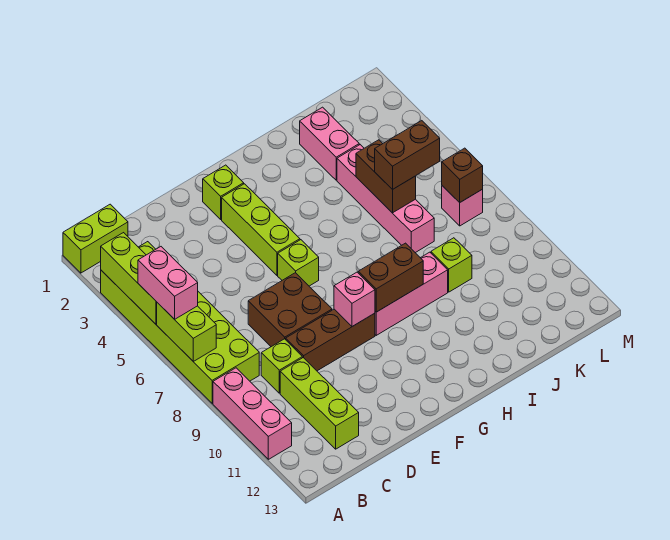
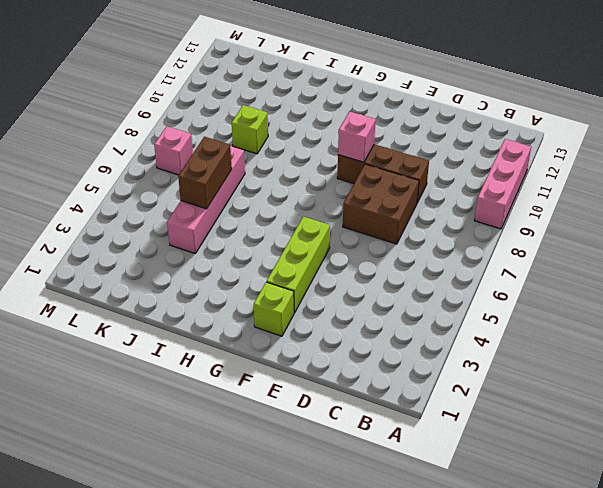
none -> lime brick A1:B1 level 1
none -> lime brick A3:B8 level 1
none -> lime brick C9 level 1

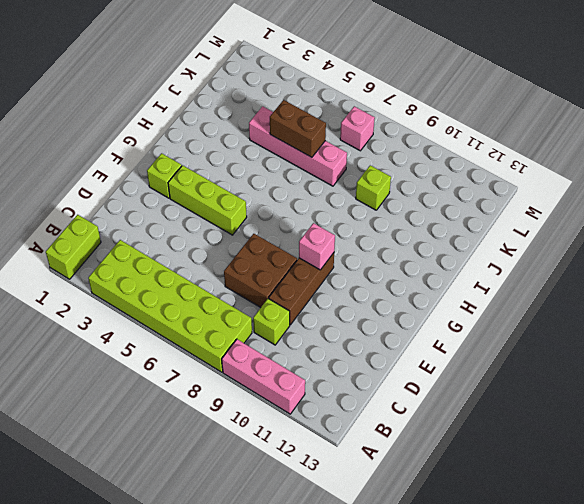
none -> lime brick C10:C12 level 1
none -> lime brick F6 level 1
none -> pink brick G9:I9 level 1

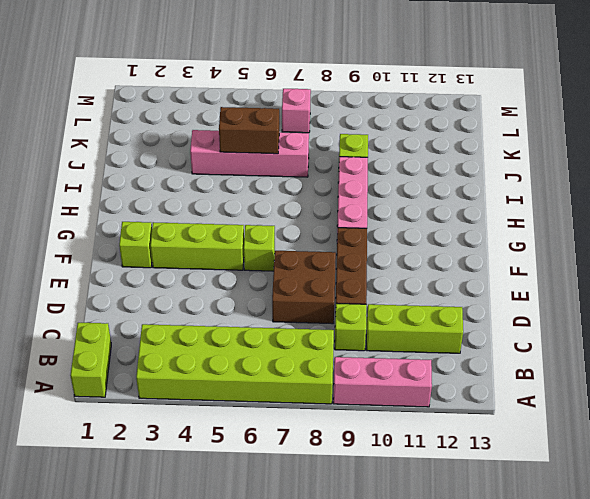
none -> pink brick J2:J3 level 1
none -> lime brick A3:A5 level 2
none -> lime brick A6:A7 level 2

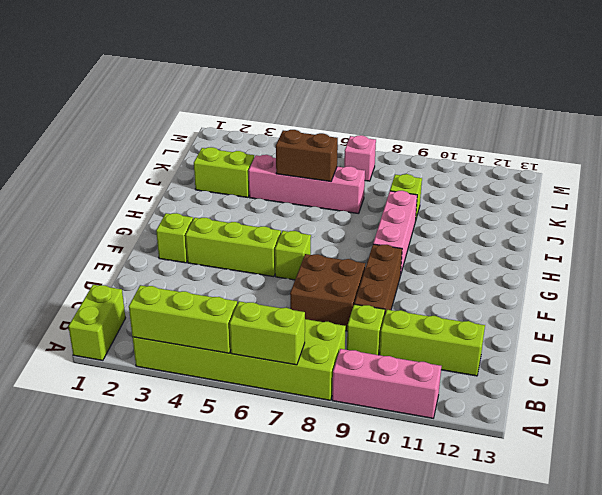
lime brick J2:J3 level 1 -> pink brick J2:J3 level 1
none -> pink brick F9 level 2
none -> brown brick G9:H9 level 2
none -> brown brick L7 level 2

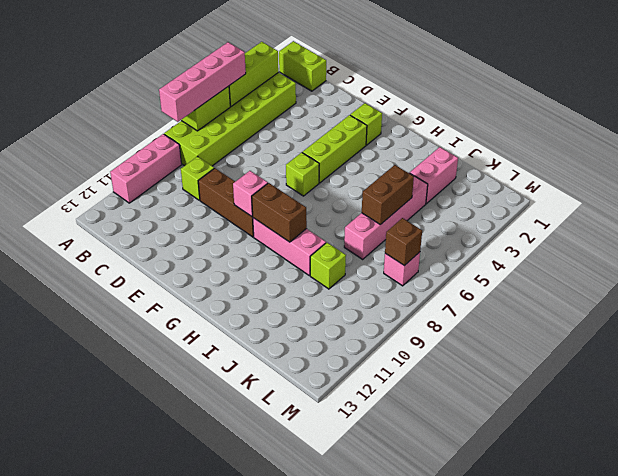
pink brick A5:A8 level 3 -> pink brick A5:A6 level 3
none -> lime brick C10:C12 level 1
none -> brown brick D7:E8 level 1
none -> brown brick J6:K6 level 3

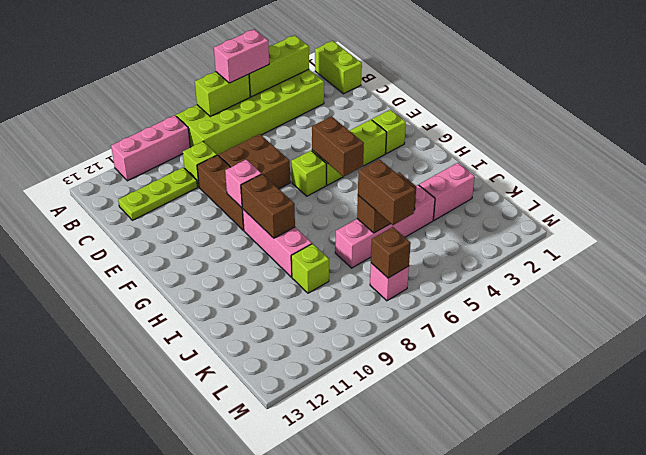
lime plate C10:C12 level 1 -> lime brick C10:C12 level 1
brown brick F5:G5 level 2 -> none

